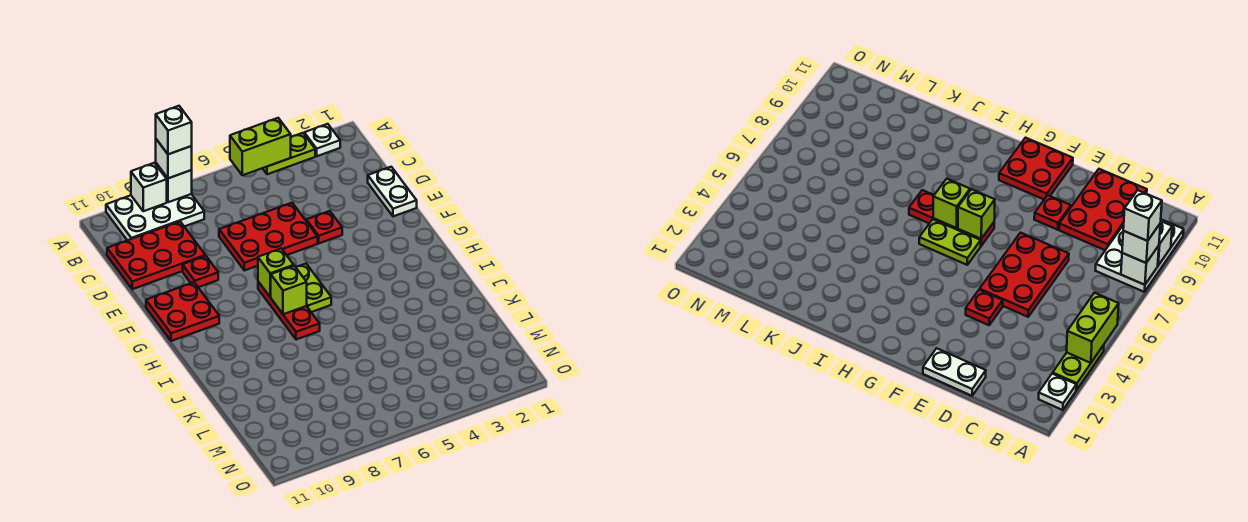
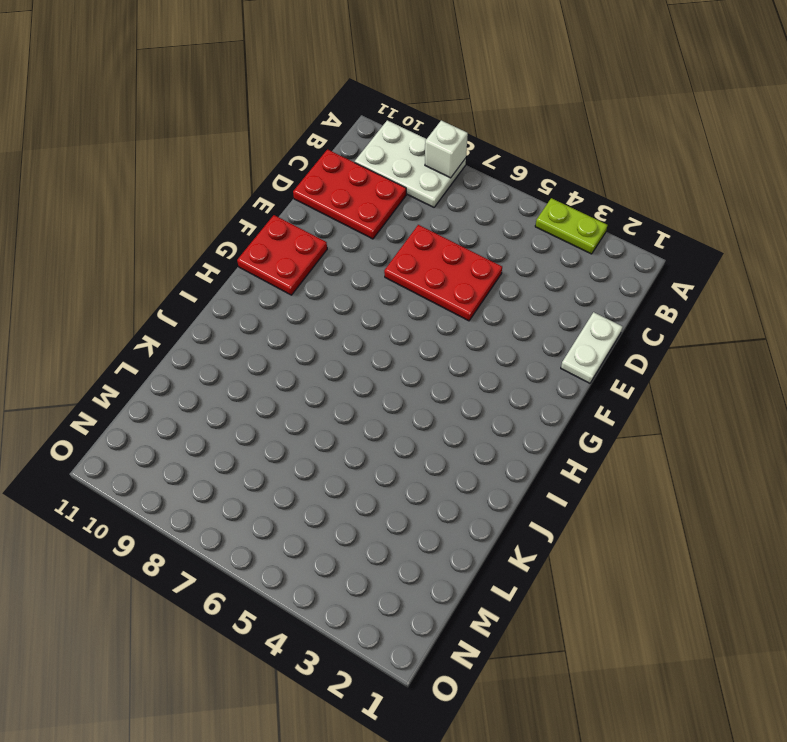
none -> white plate A2 level 1
none -> red plate E4 level 1
none -> red plate E9 level 1

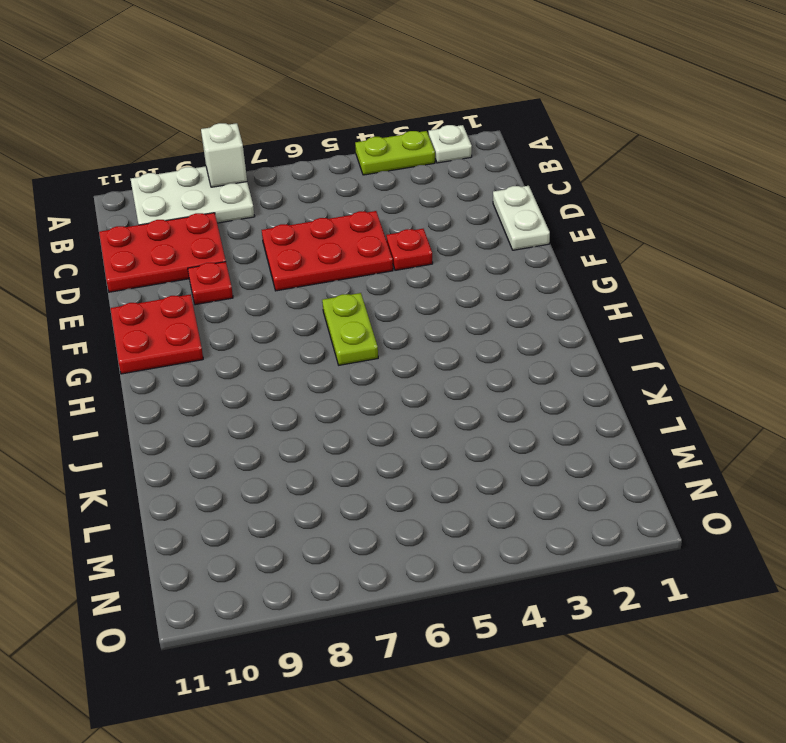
none -> red plate G7:I7 level 1
none -> lime brick A4:A5 level 2
none -> white brick A9 level 2

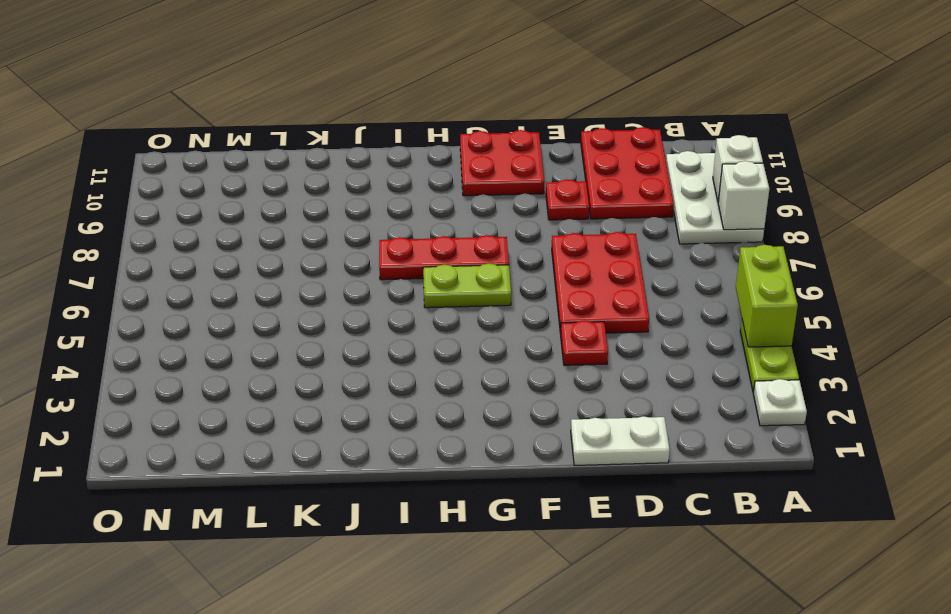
none -> lime brick G7 level 2
none -> lime brick H7 level 2
none -> white brick A8 level 3

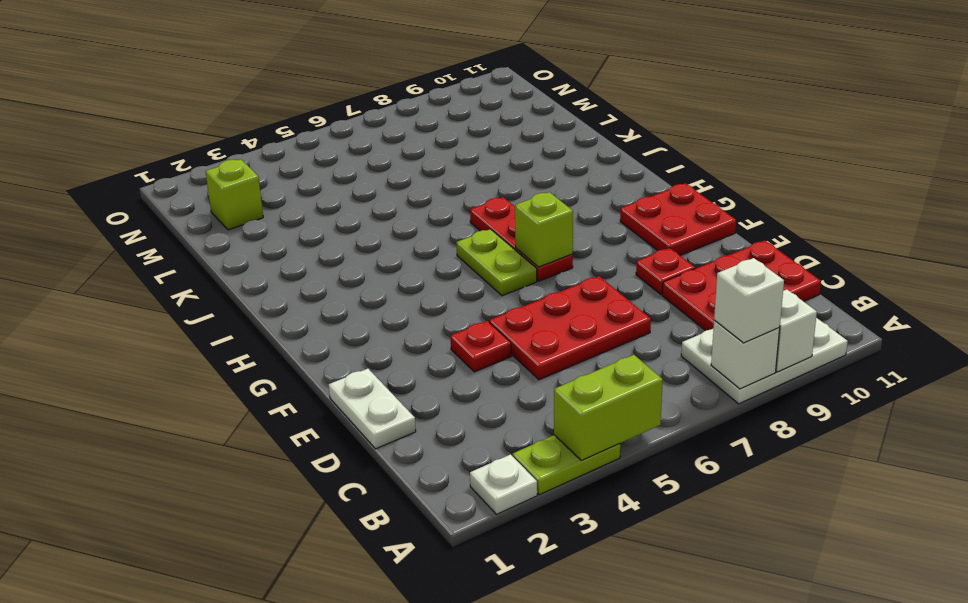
lime brick M2 level 1 -> lime brick H7 level 2
none -> white brick A8 level 4

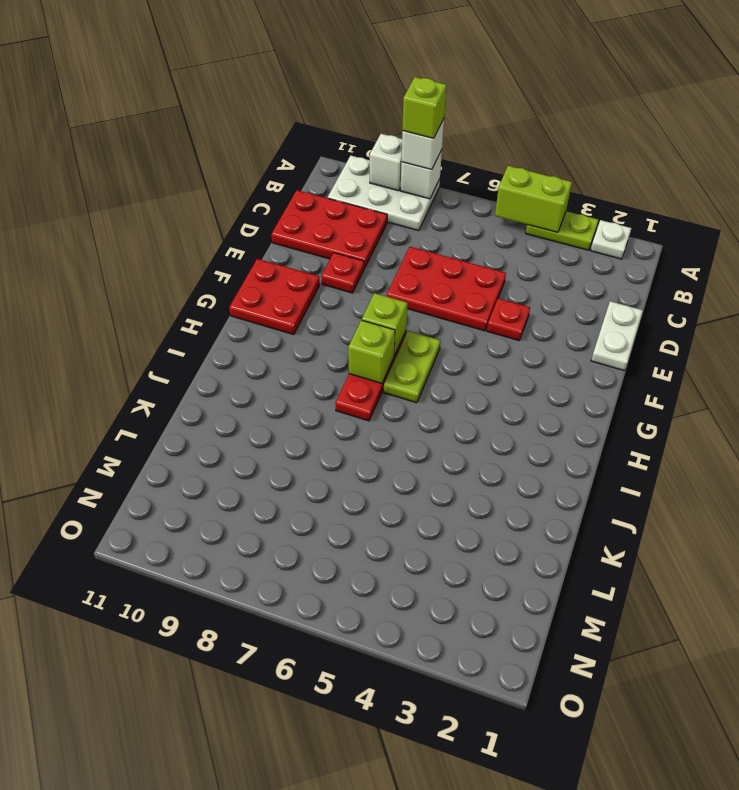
lime brick A8 level 4 -> white brick A8 level 4

